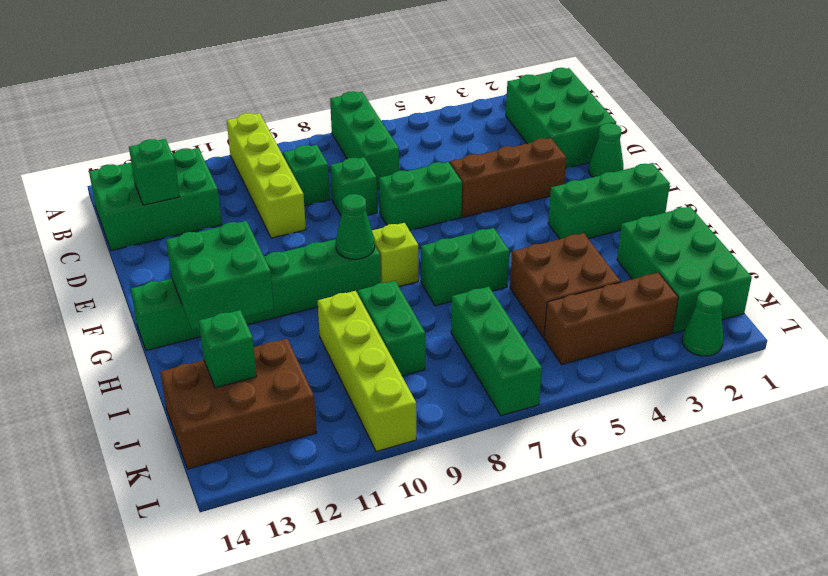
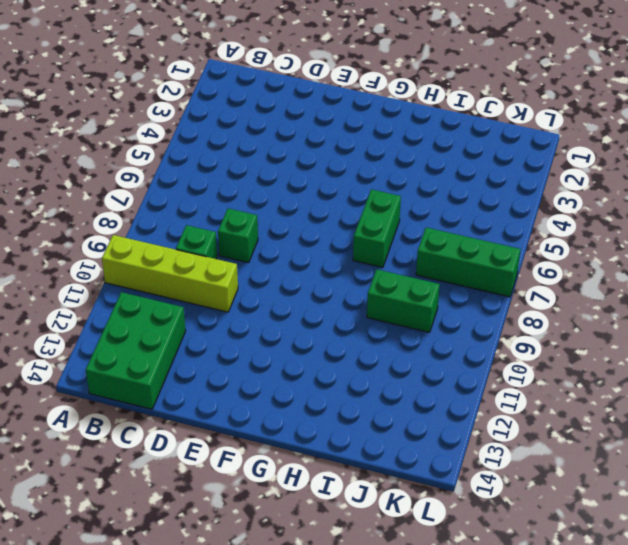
none -> green brick A7:C7 level 1
none -> green brick B1:D2 level 1
none -> green cone E1 level 1

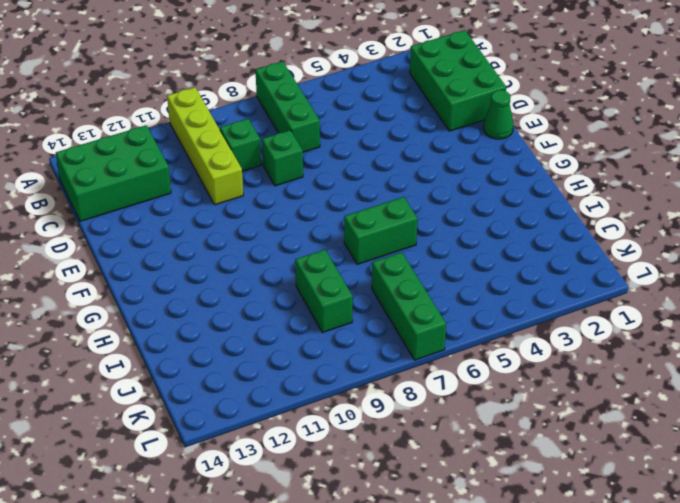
none -> brown brick E3:E5 level 1
none -> green brick E6:E7 level 1
none -> green brick G1:G3 level 1

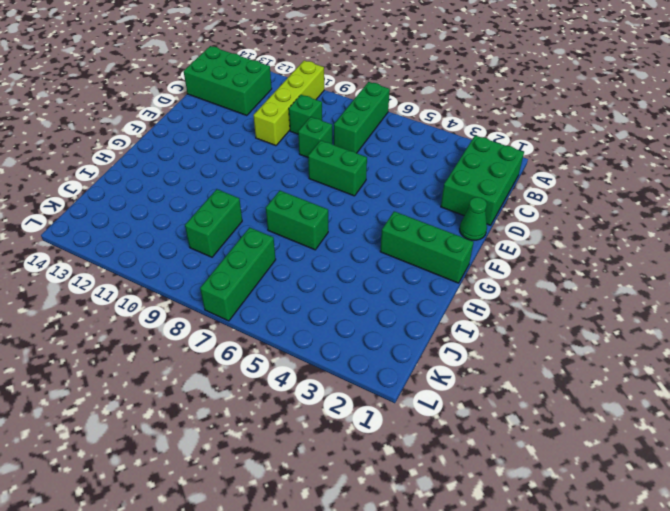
none -> brown brick E3:E5 level 1
none -> lime brick G8 level 1
none -> green brick G9:G14 level 1

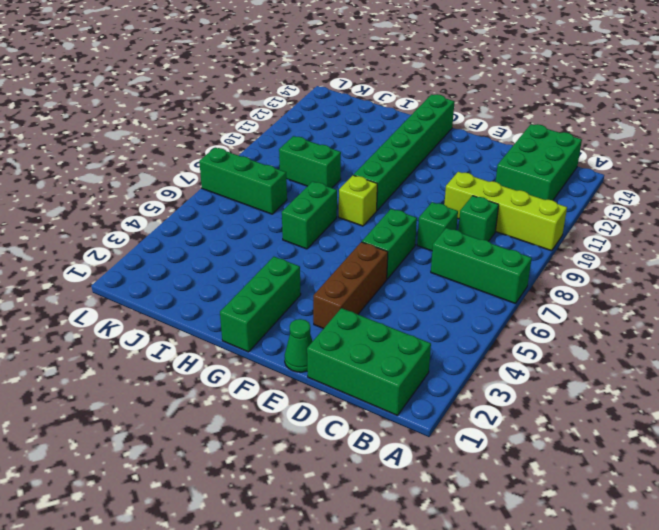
none -> green brick I1:K2 level 1
none -> brown brick I4:J5 level 1
none -> lime brick I10:L10 level 1

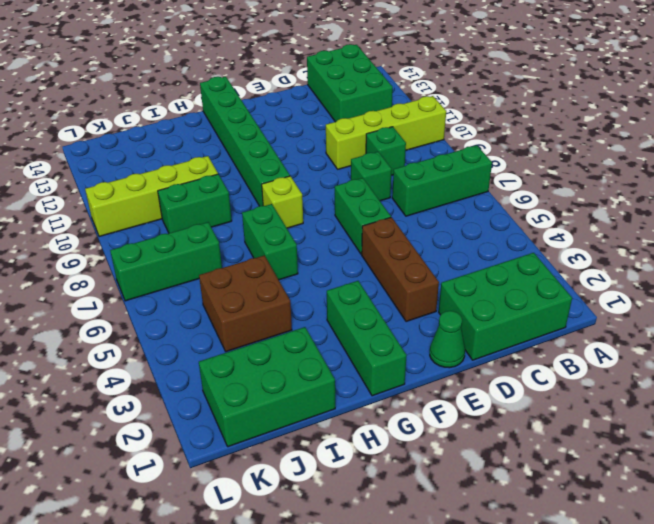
none -> brown brick J12:K14 level 1
none -> brown brick K3:K5 level 1
none -> green cone L2 level 1

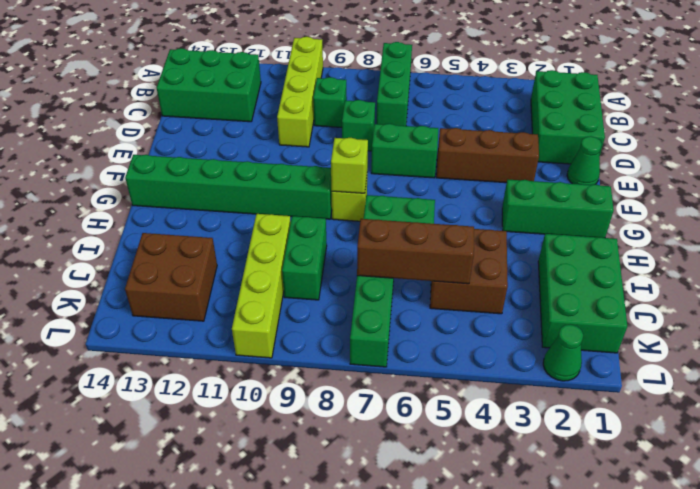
lime brick G8 level 2 -> none
brown brick J5:J7 level 2 -> brown brick K3:K5 level 1
brown brick J12:K13 level 1 -> brown brick J12:K14 level 1
none -> green brick C13 level 2
none -> green cone G9 level 2
none -> green brick G12:H13 level 2

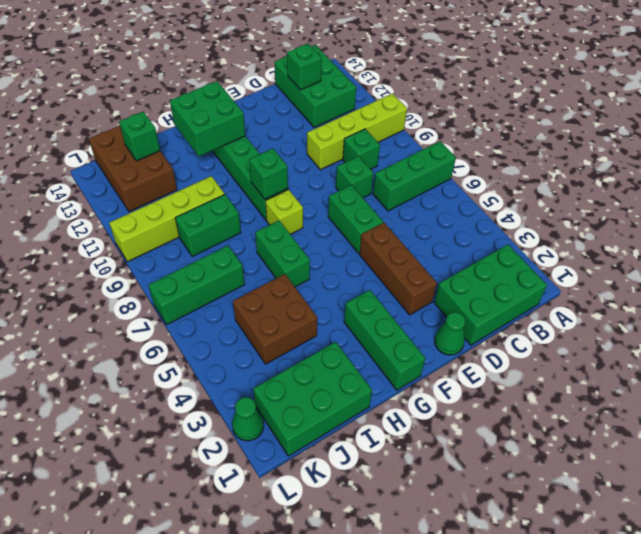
green brick G9 level 2 -> green cone G9 level 2
none -> brown brick K3:K5 level 1

